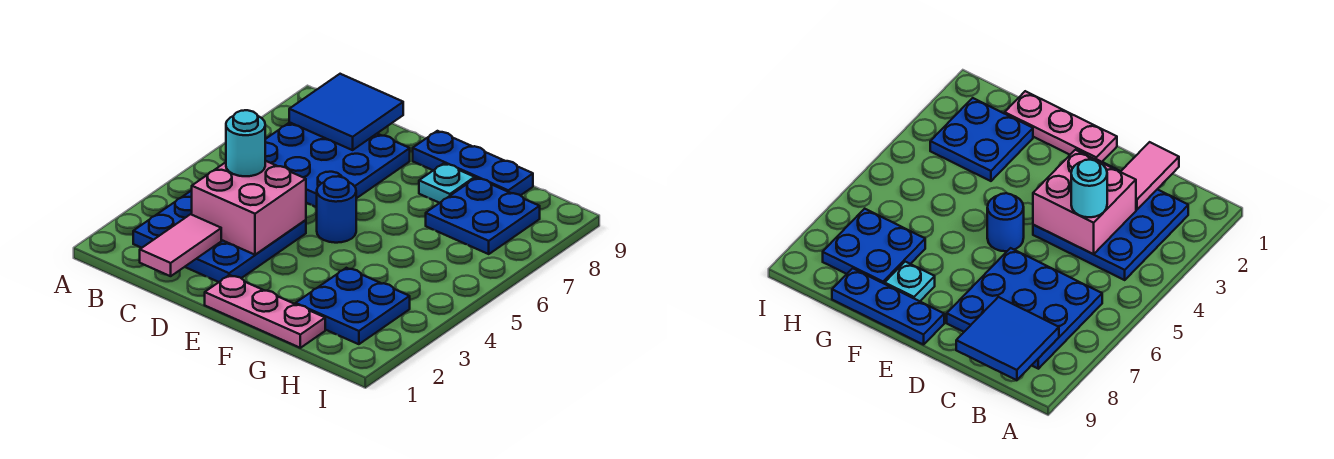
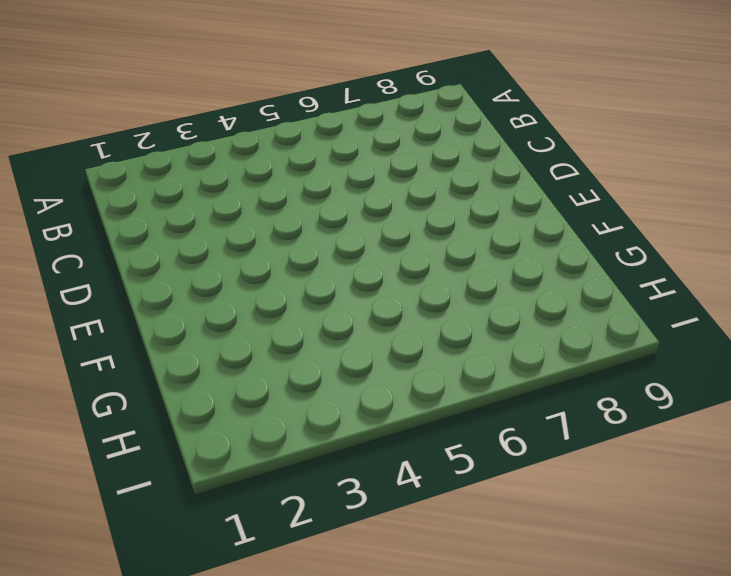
none -> blue plate B2:D4 level 1
none -> blue plate B6:D8 level 1
none -> pink plate E1:G1 level 1

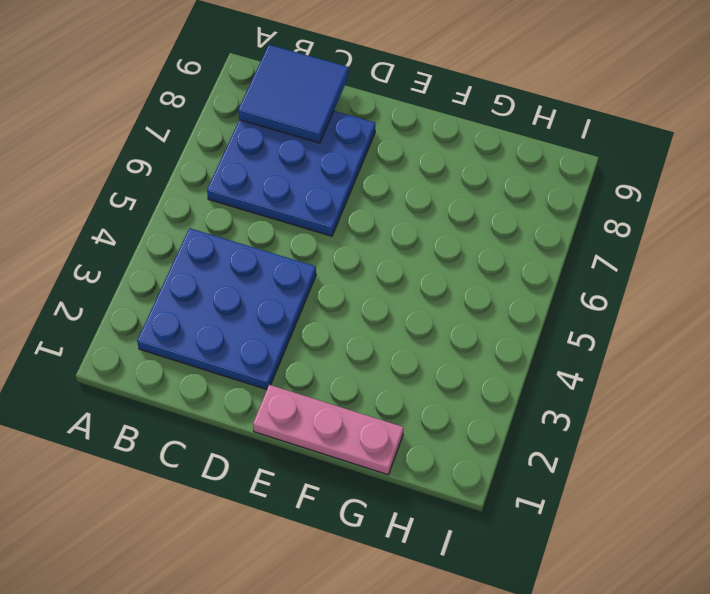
none -> blue round brick E5 level 1
none -> blue plate E9:G9 level 1
none -> cyan plate F8 level 1

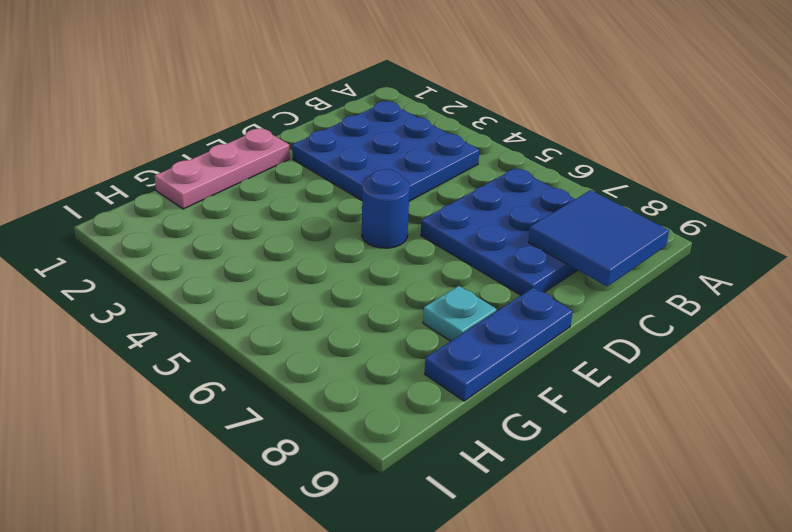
none -> blue plate G2:H3 level 1
none -> blue plate G7:H8 level 1
none -> pink tile C1:C2 level 2

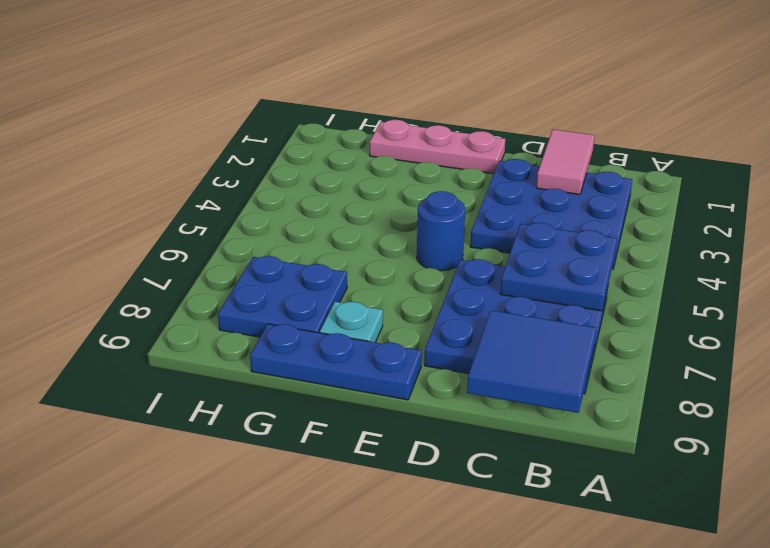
blue plate B5:C6 level 2 -> blue plate G2:H3 level 1
none -> pink brick C3:D4 level 2
none -> cyan round brick C4 level 3

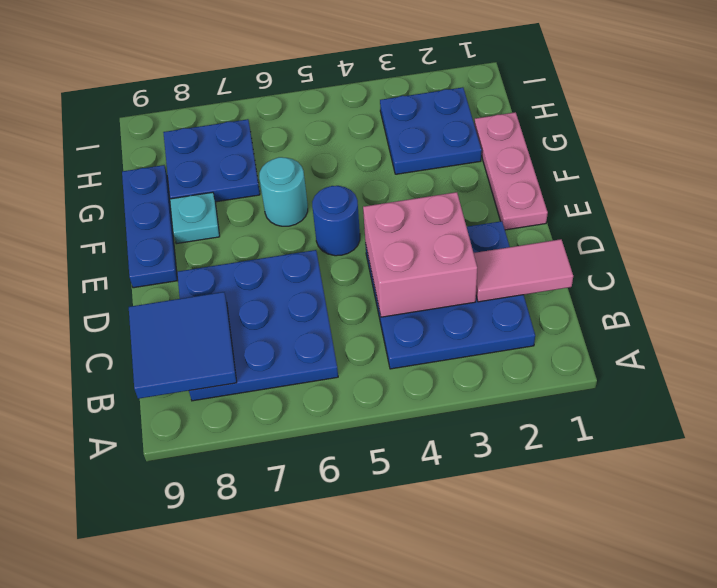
cyan round brick F6 level 1 -> cyan round brick C4 level 3

